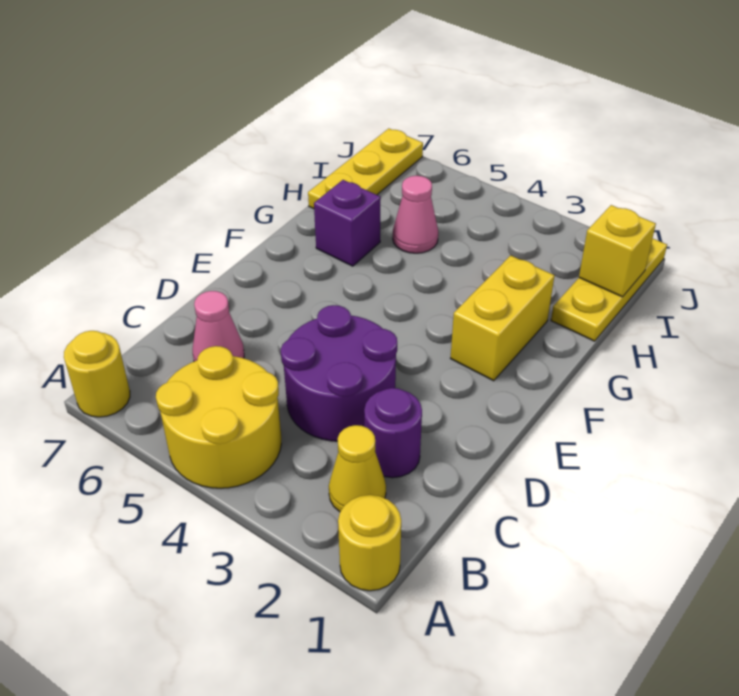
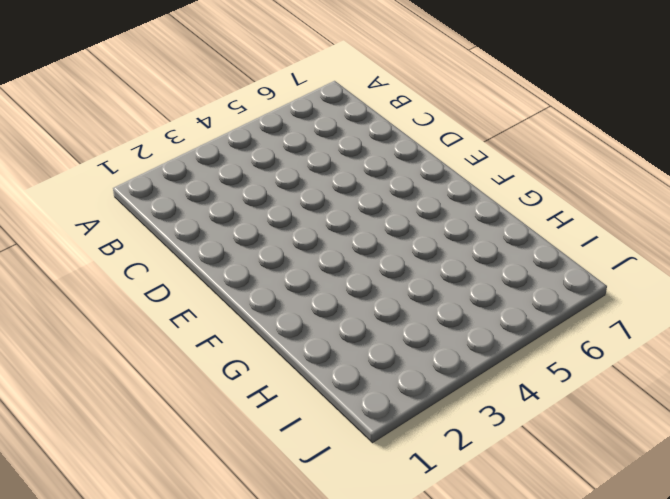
none -> yellow round brick A1 level 1
none -> yellow round brick A4:B5 level 1
none -> yellow round brick A7 level 1

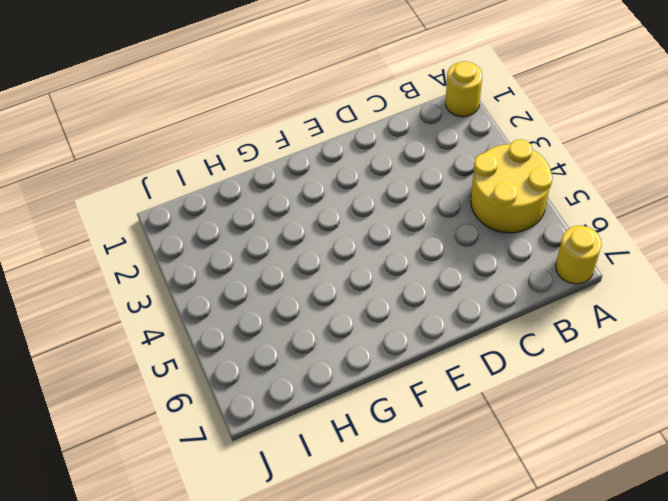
none -> yellow cone B2 level 1
none -> purple round brick C2 level 1
none -> purple round brick C3:D4 level 1

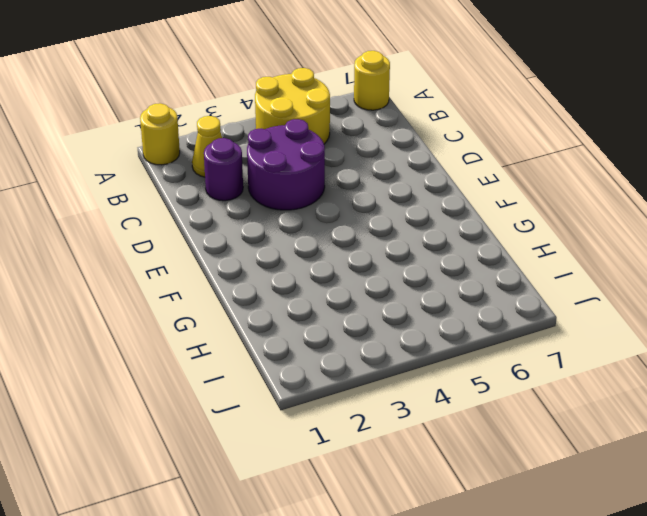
none -> pink cone C6 level 1
none -> yellow brick F2:G2 level 1
none -> purple brick G6 level 1

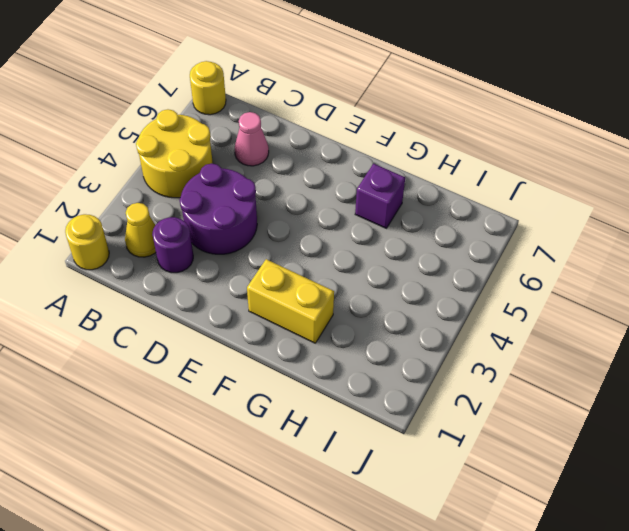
none -> yellow plate H1:J1 level 1
none -> pink cone H5 level 1
none -> yellow plate H7:J7 level 1

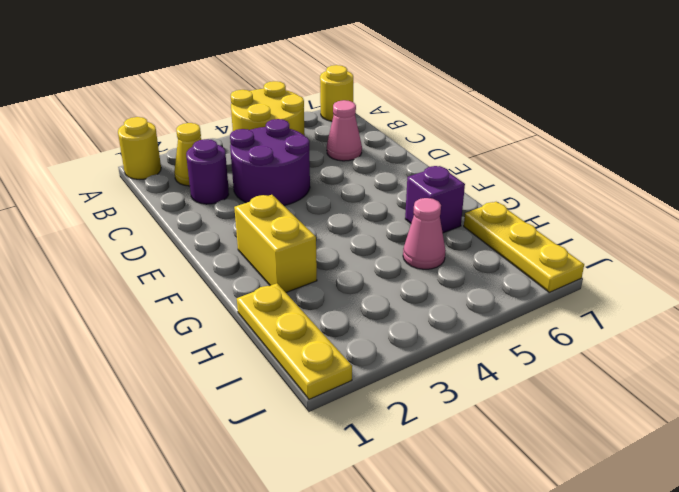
none -> yellow brick I1 level 2

